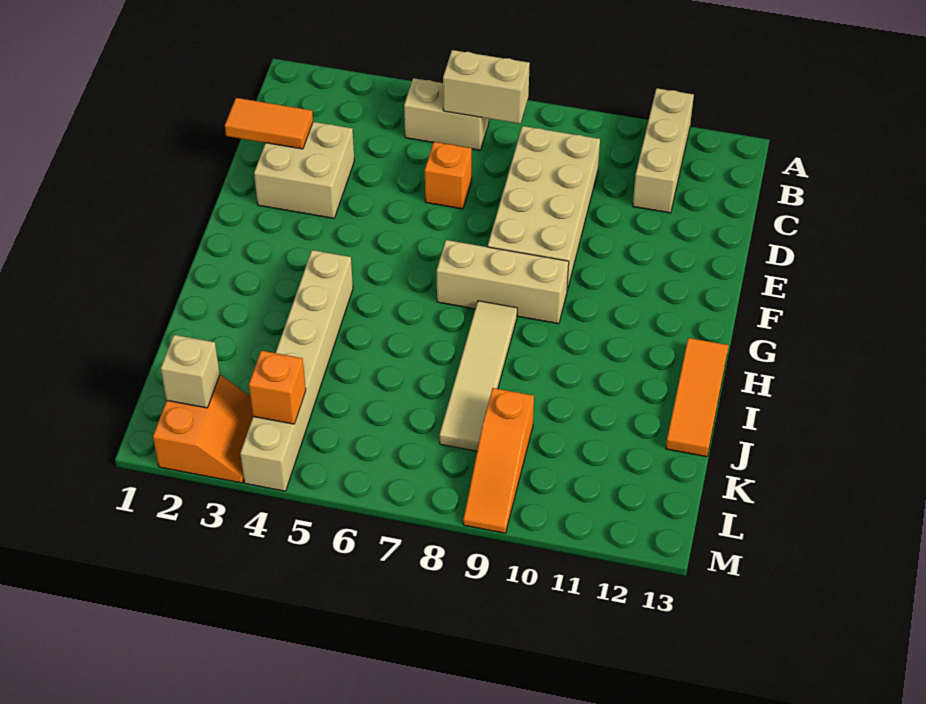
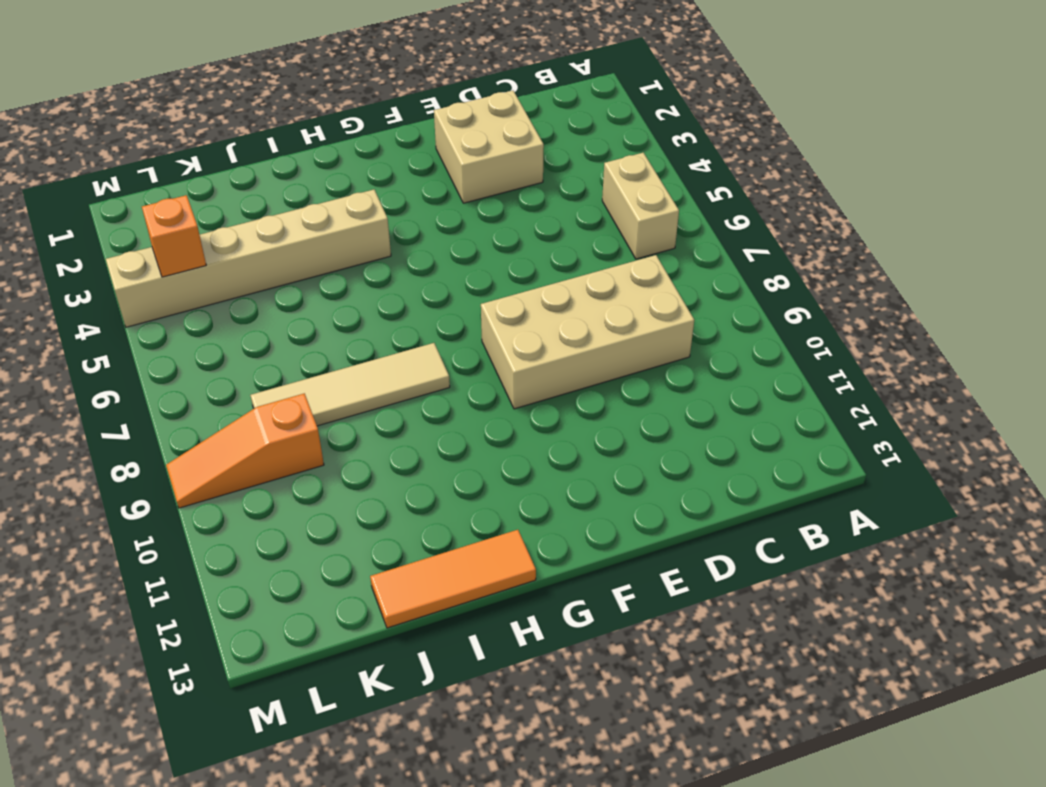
none -> tan brick A11:C11 level 1
none -> orange brick D6 level 1
none -> tan brick G7:G9 level 1

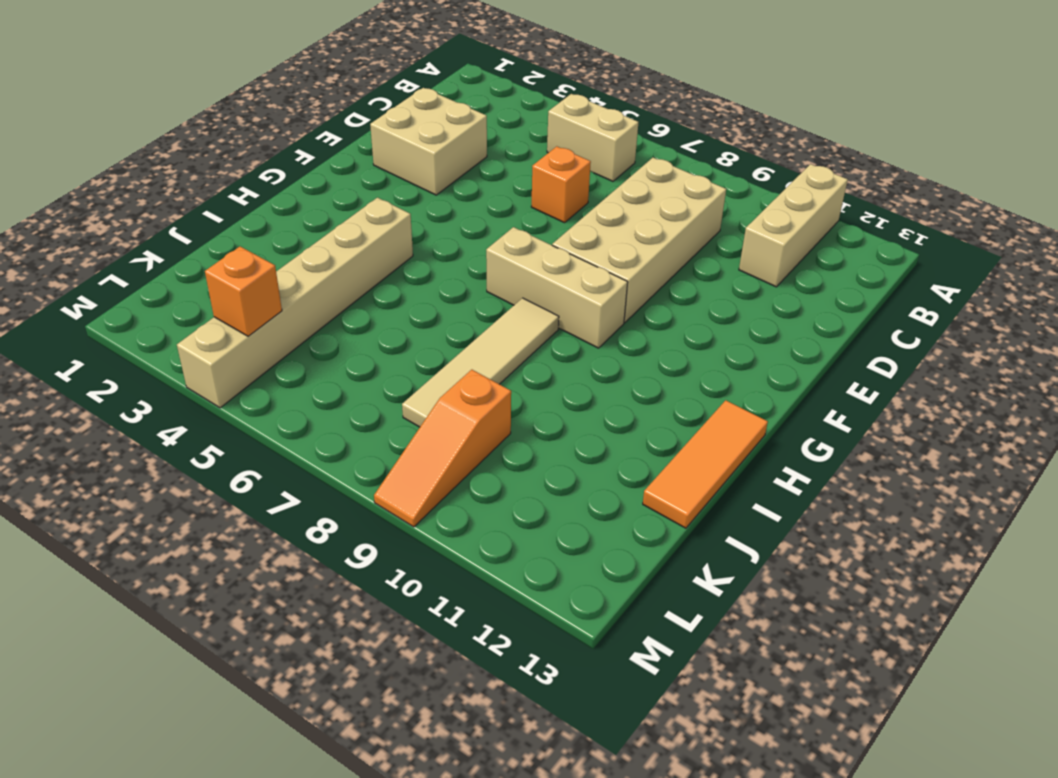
none -> orange slope L2:M3 level 1 top 2
none -> tan brick B6:B7 level 2
none -> orange tile D1:D2 level 2

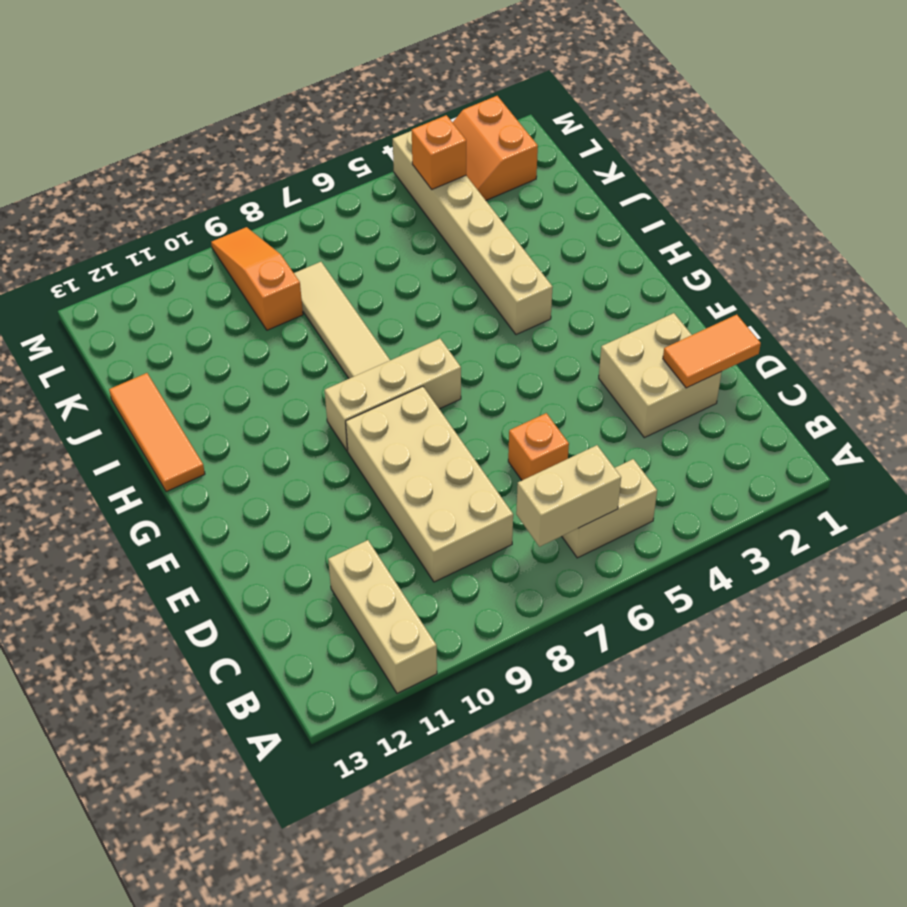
none -> tan brick L2 level 2

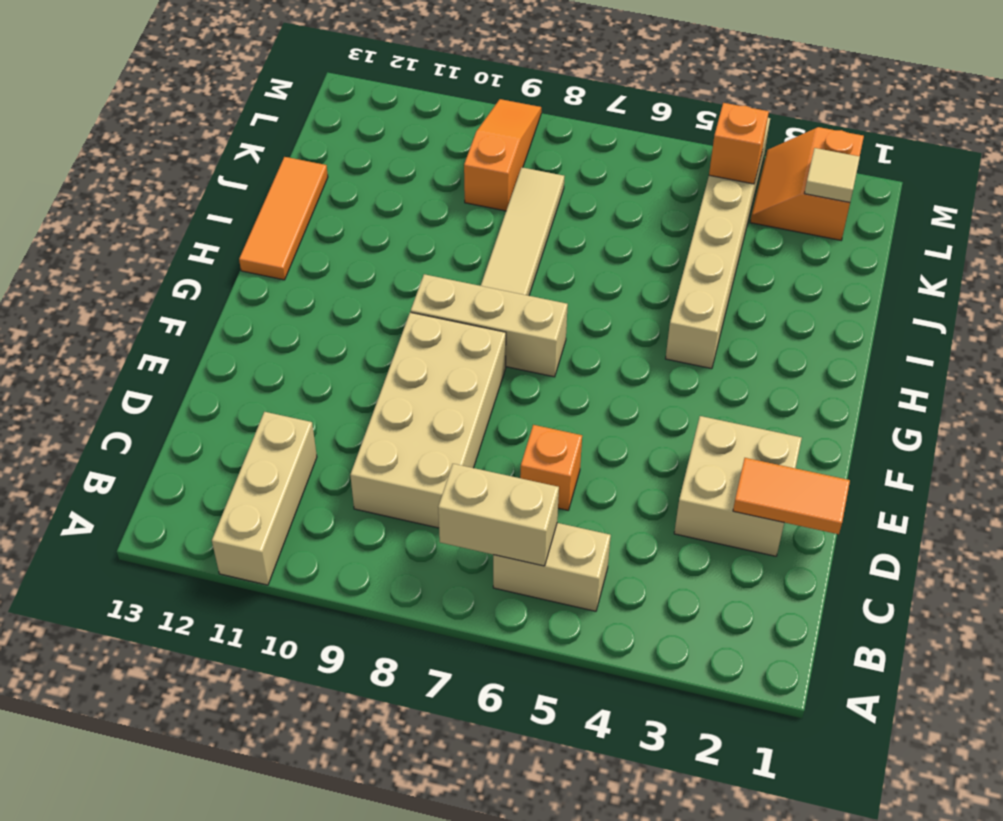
tan tile L2 level 2 -> tan brick L2 level 2

